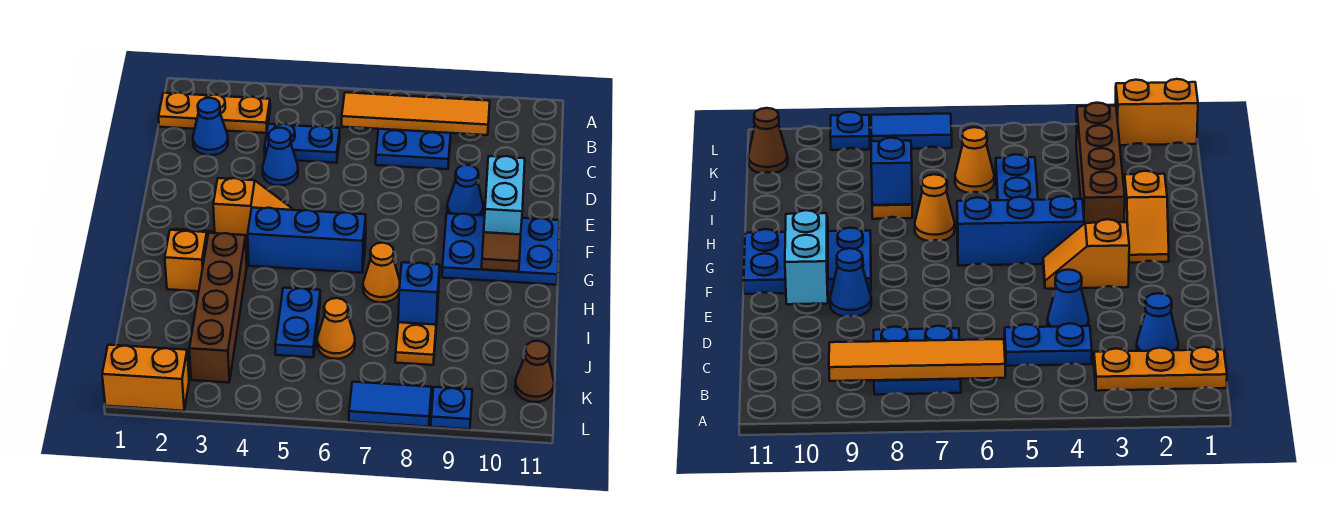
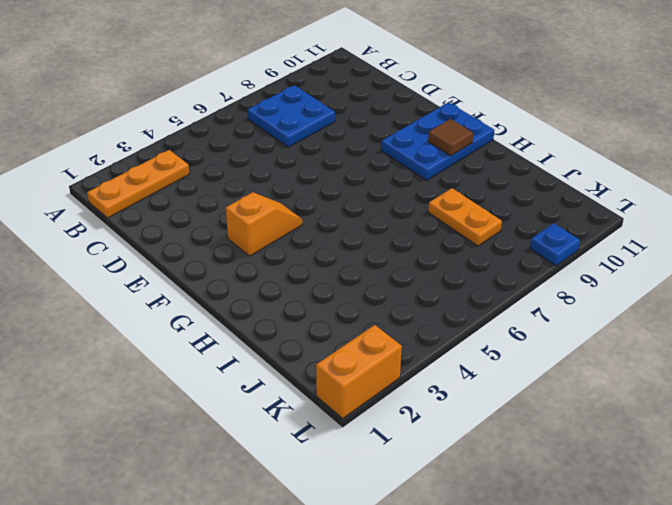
none -> blue cone C2 level 1
none -> blue plate C4:C5 level 1
none -> blue cone D4 level 1

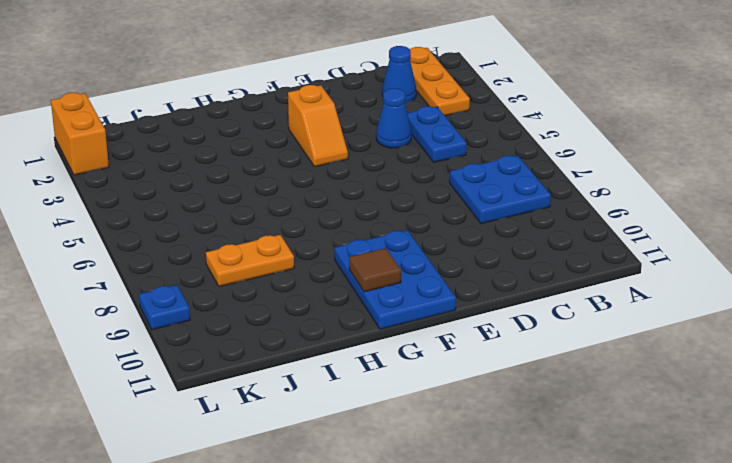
none -> blue cone E9 level 1
none -> orange slope G2:H2 level 1 top H
none -> blue brick G4:G6 level 1

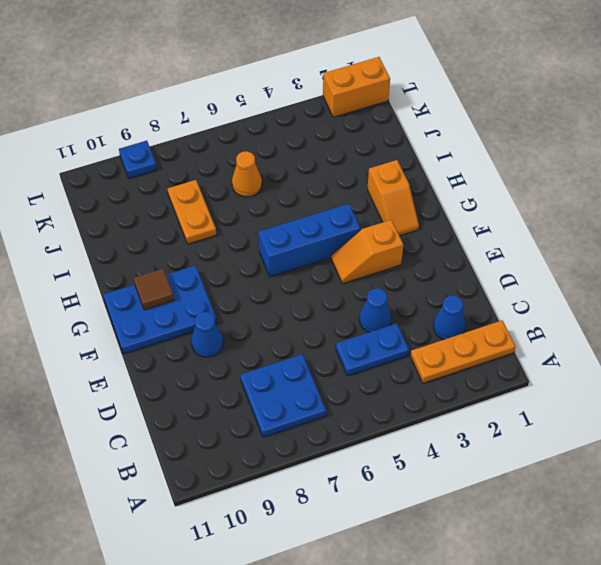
none -> brown brick H3:K3 level 1
none -> orange cone H7 level 1
none -> blue plate I5:J5 level 1

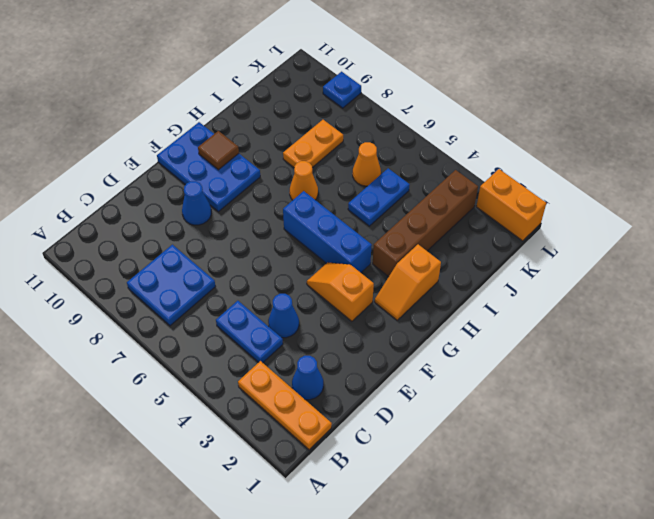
none -> brown cone K11 level 1
none -> blue tile L7:L8 level 1
none -> orange tile B6:B9 level 2

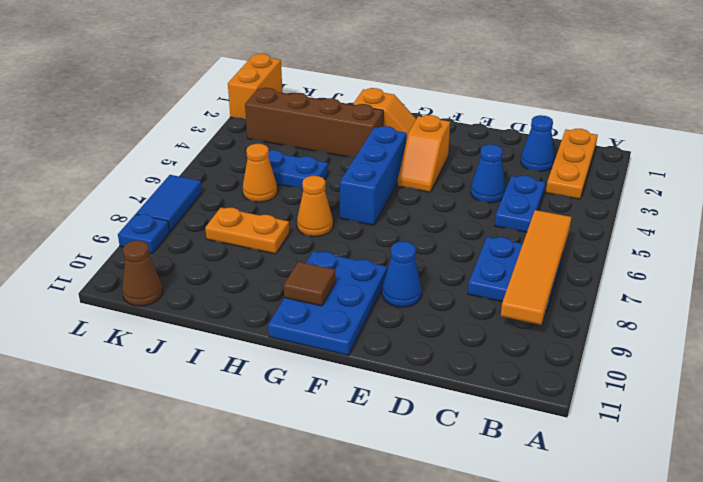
none -> cyan brick E10:F10 level 2
none -> blue brick I8 level 2

